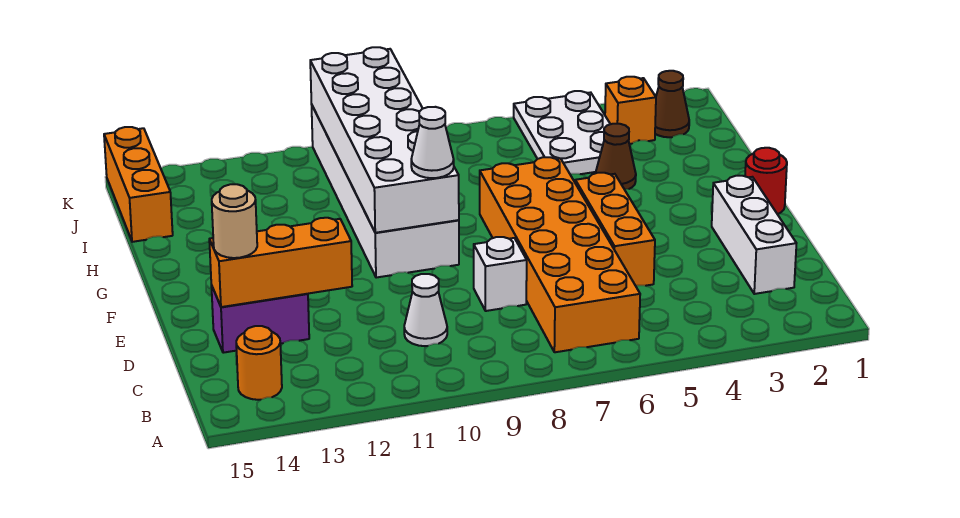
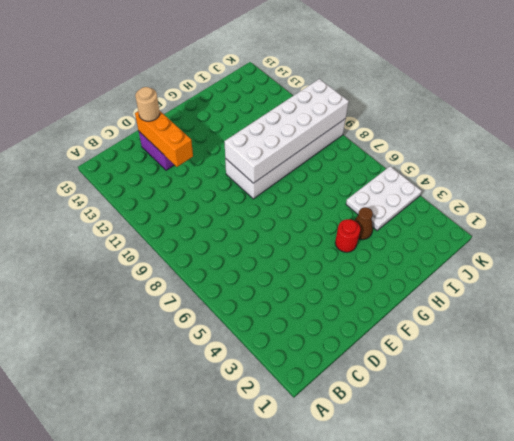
red round brick G4 level 1 -> red round brick F1 level 1
none -> orange brick B6:G7 level 1
none -> orange round brick B14 level 1
none -> white brick C2:E2 level 1

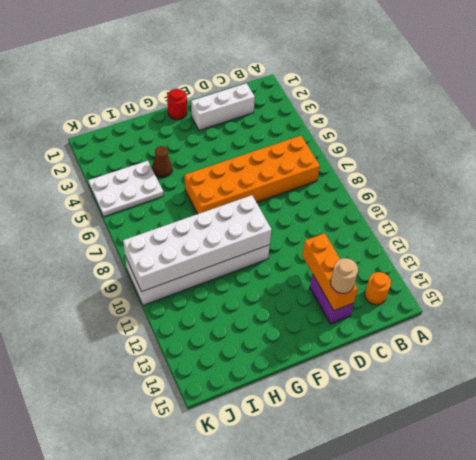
none -> white cone C10 level 1
none -> orange brick D5:F5 level 1
none -> white brick D8 level 1

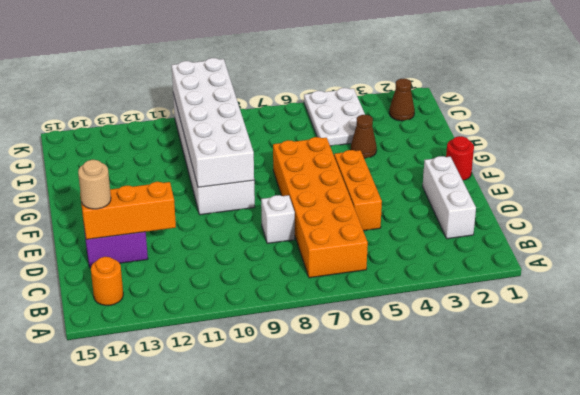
none -> white cone C10 level 1
none -> orange brick I15:K15 level 1
none -> orange brick J3 level 1

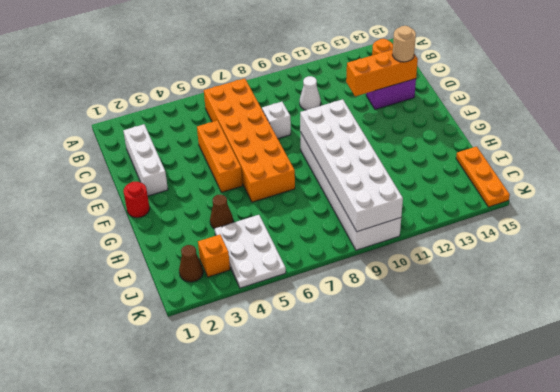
orange plate I15:K15 level 1 -> orange brick I15:K15 level 1
none -> white cone F9 level 3

